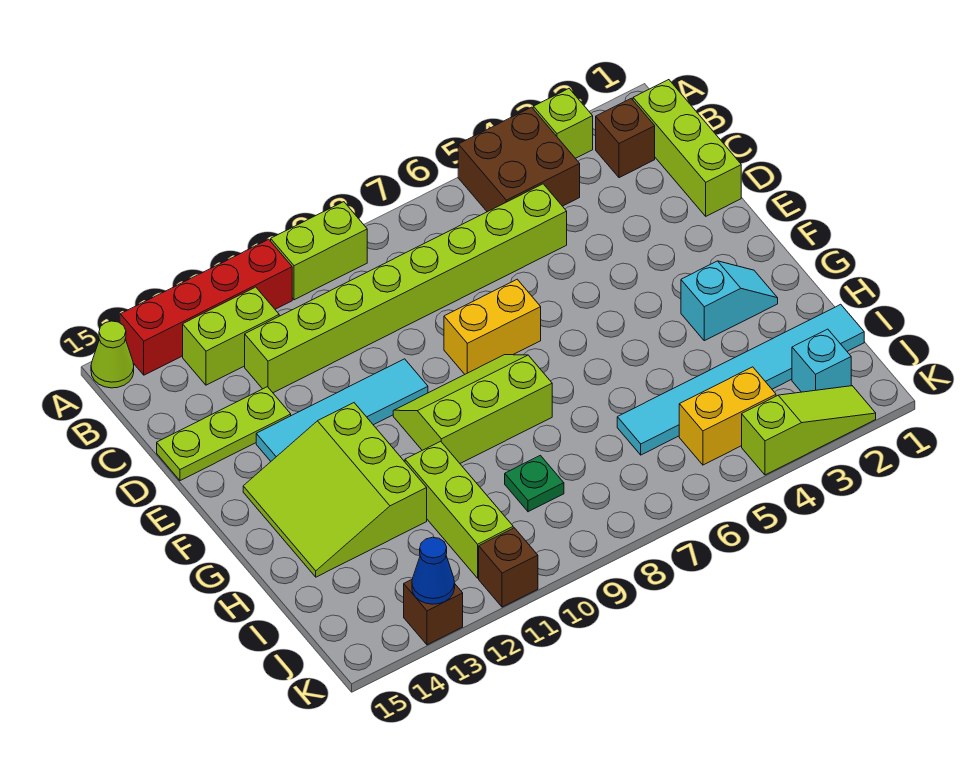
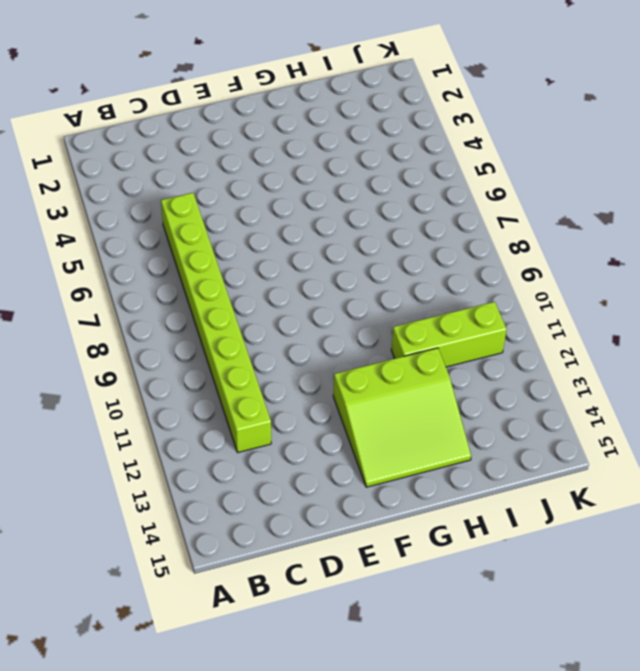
none -> lime brick A3 level 1
none -> brown brick A4:B5 level 1
none -> lime brick A9:A10 level 1

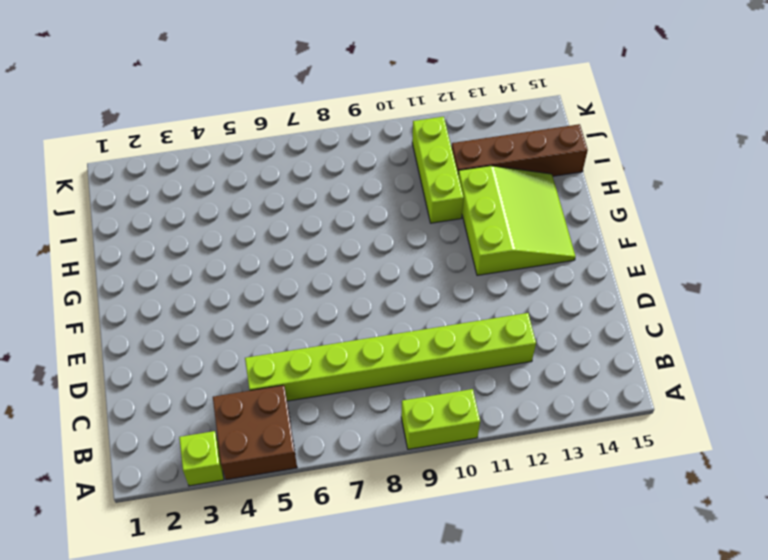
brown brick I12:I15 level 1 -> none
none -> red brick A11:A14 level 1
none -> lime cone A15 level 1
none -> lime brick B1:D1 level 1

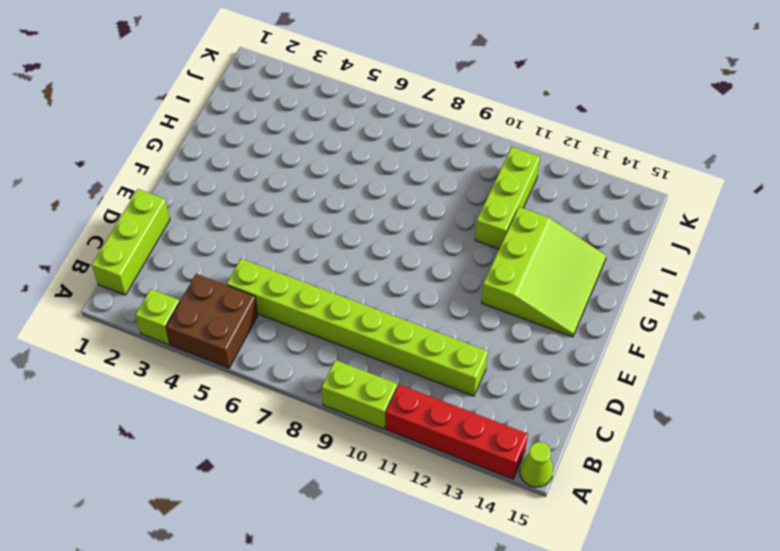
none -> brown brick B2 level 1
none -> lime brick B12:B13 level 1
none -> lime plate D13:D15 level 1

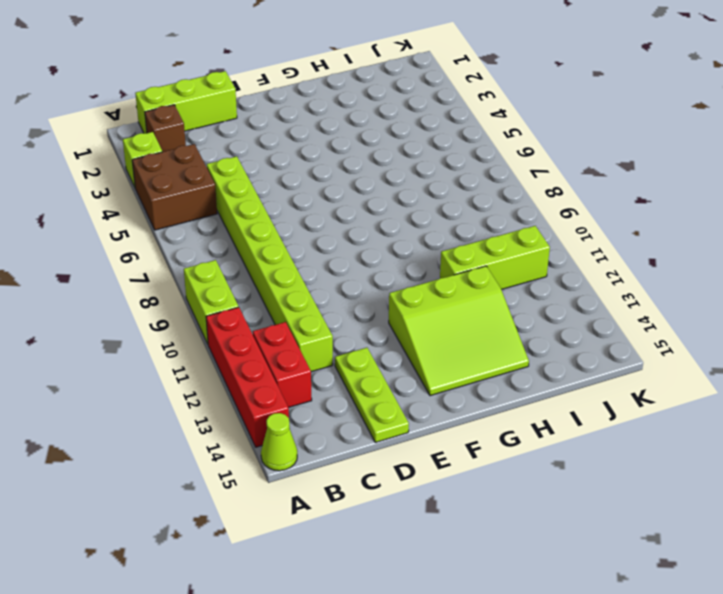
red brick B12:B13 level 1 -> lime brick B12:B13 level 1
none -> yellow brick E7:E8 level 1
none -> cyan tile E10:E13 level 1
none -> lime slope F8:G10 level 1 top G

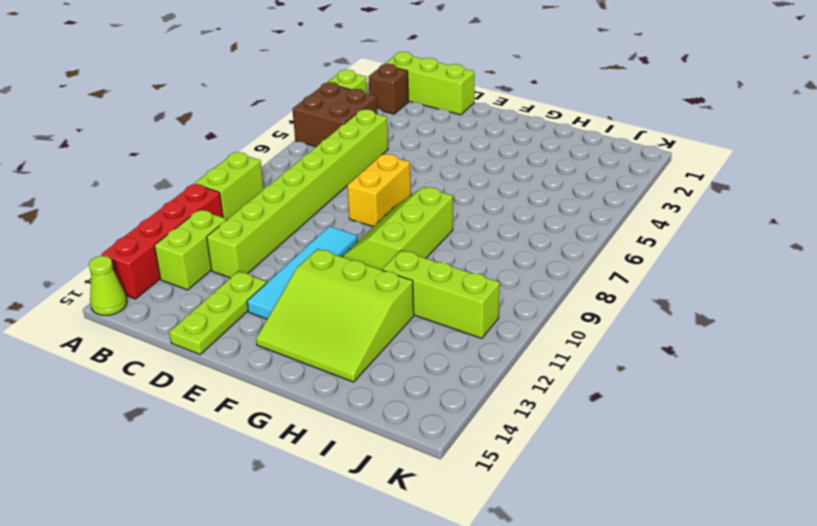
none -> cyan slope G2:G3 level 1 top 3
none -> cyan tile I1:I6 level 1
none -> green plate I9 level 1

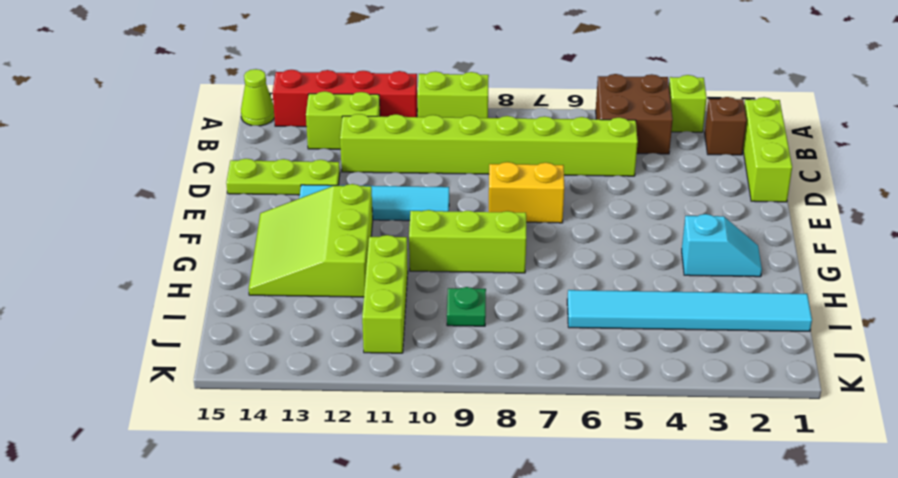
none -> cyan brick J2 level 1
none -> yellow brick J4:J5 level 1
none -> lime slope K2:K4 level 1 top 4

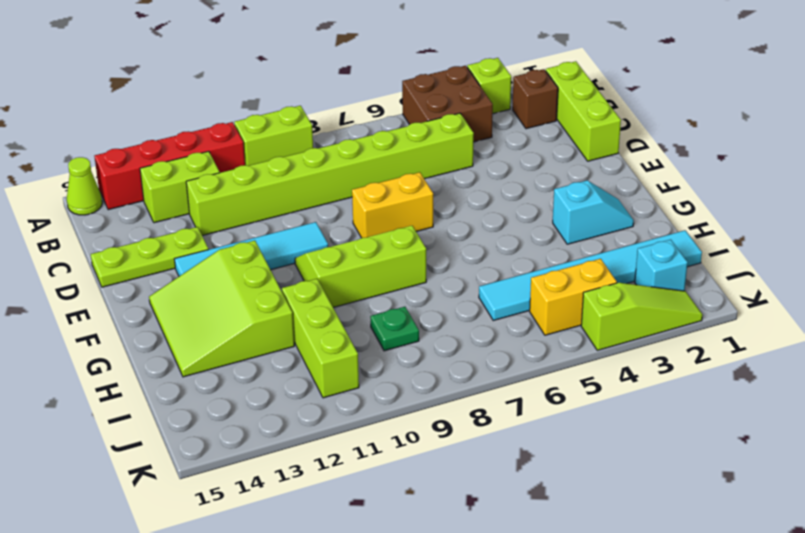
none -> brown brick K11 level 1
none -> brown brick K13 level 1
none -> blue cone K13 level 2

